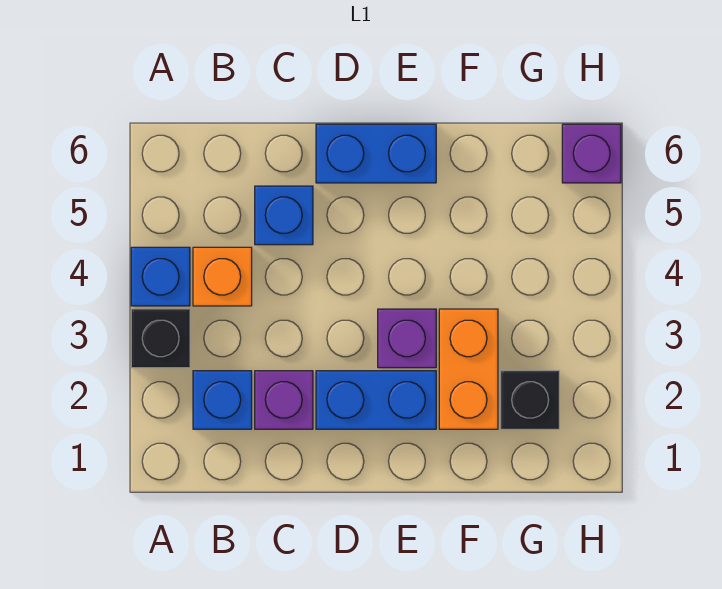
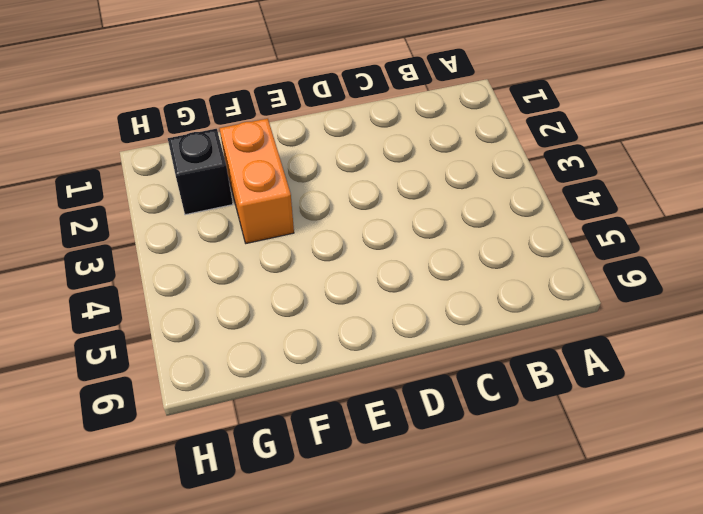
none -> black brick A3 level 1
none -> blue brick A4 level 1
none -> blue brick B2 level 1

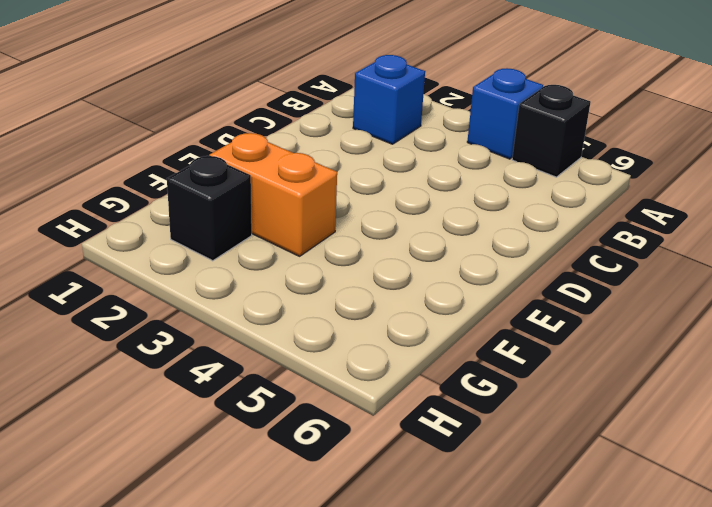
black brick A5 level 1 -> black brick A3 level 1
none -> orange brick B4 level 1
none -> purple brick C2 level 1
none -> blue brick C5 level 1

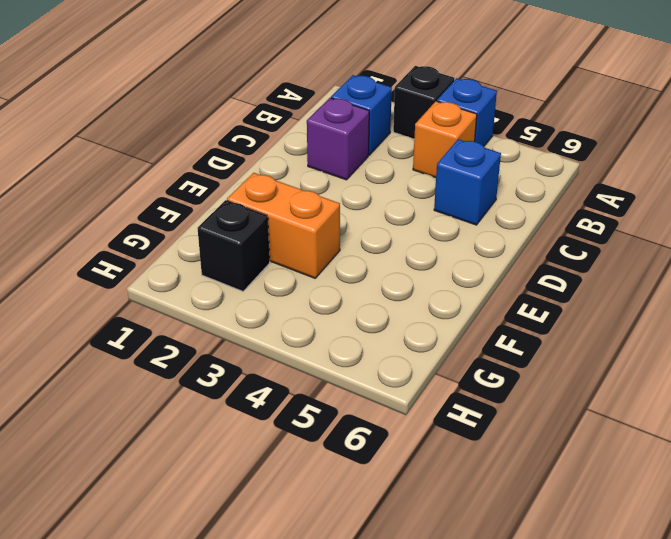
none -> blue brick D2:E2 level 1
none -> blue brick D6:E6 level 1
none -> purple brick E3 level 1

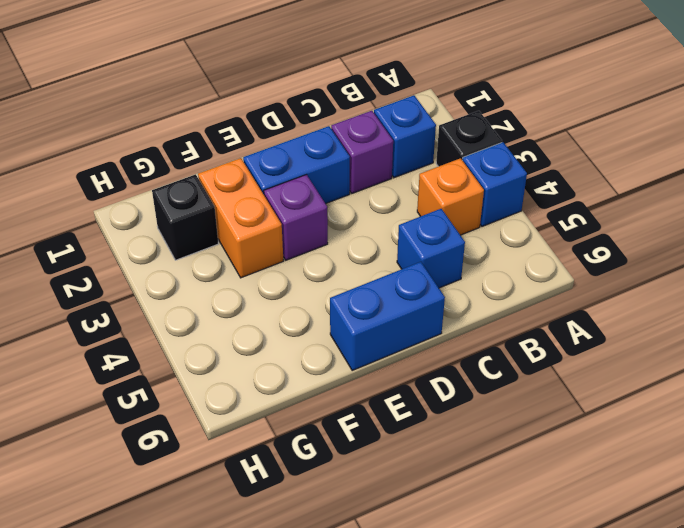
none -> purple brick H6 level 1

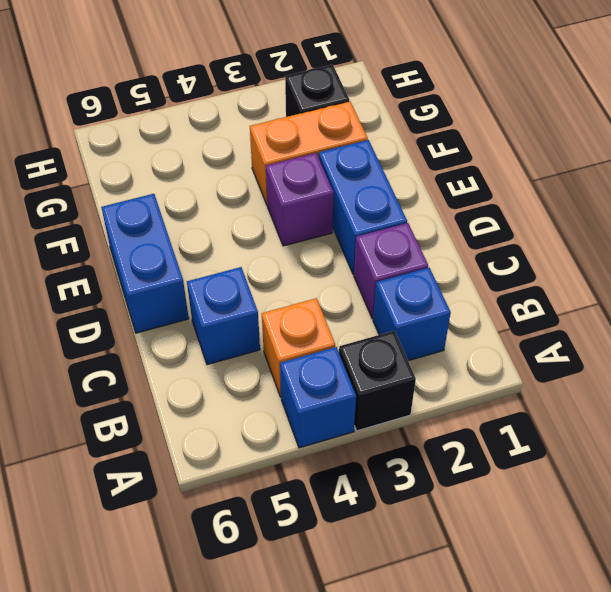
none -> purple brick H6 level 1

